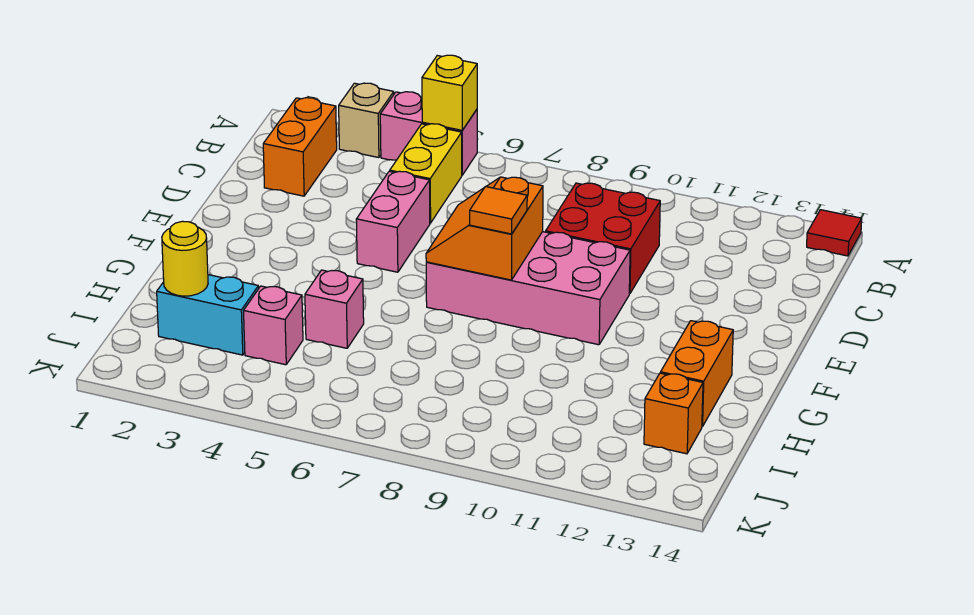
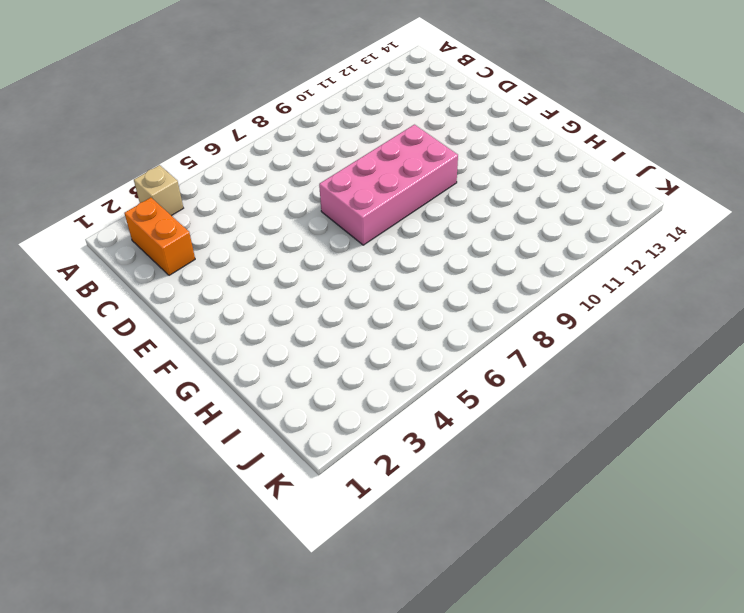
none -> pink brick A4:A5 level 1
none -> red tile A14 level 1
none -> yellow brick B5:C5 level 1

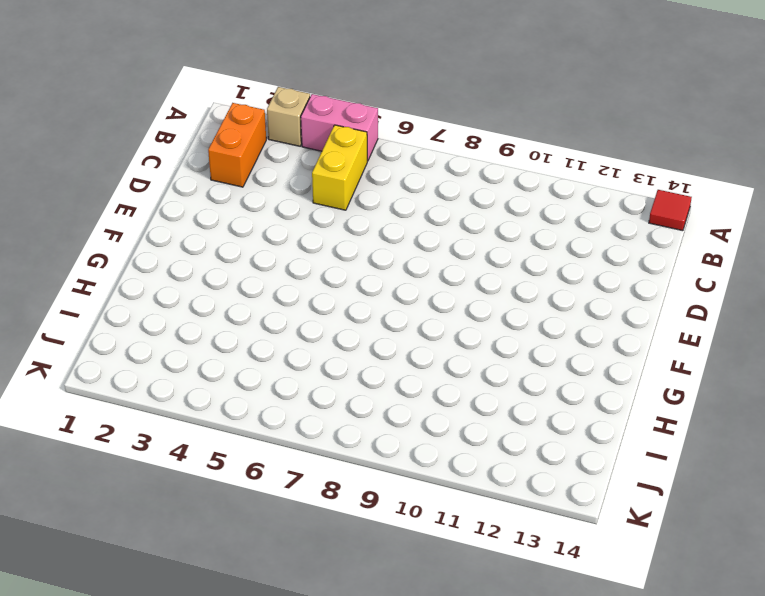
none -> red brick C9:D10 level 1
none -> pink brick D5:E5 level 1
none -> pink brick E7:F10 level 1

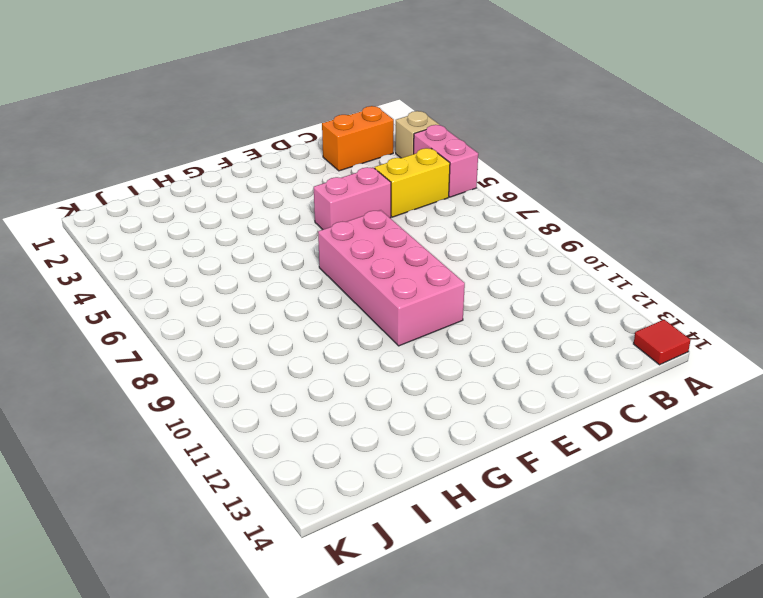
none -> red brick C9:D10 level 1
none -> orange brick G13:H13 level 1
none -> pink brick H5 level 1

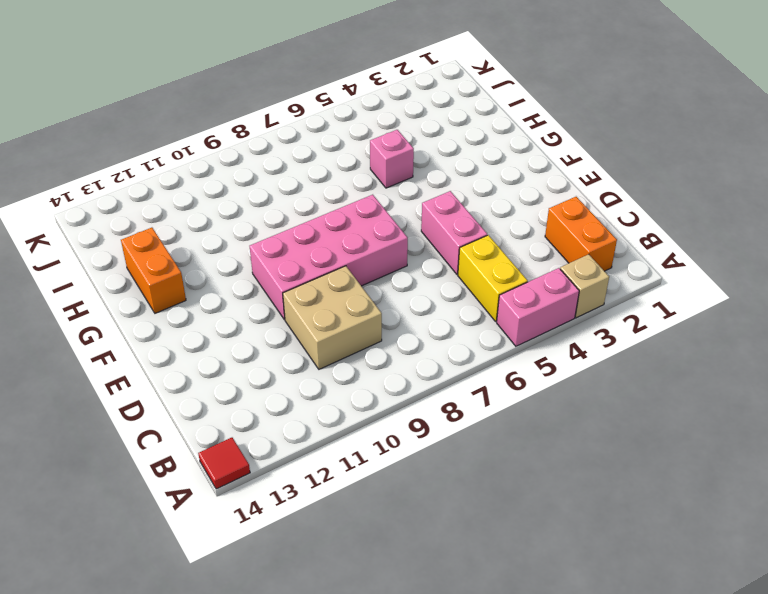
tan brick C9:D10 level 1 -> red brick C9:D10 level 1
none -> cyan brick I2:I3 level 1
none -> pink brick I4 level 1
none -> orange brick I13 level 1

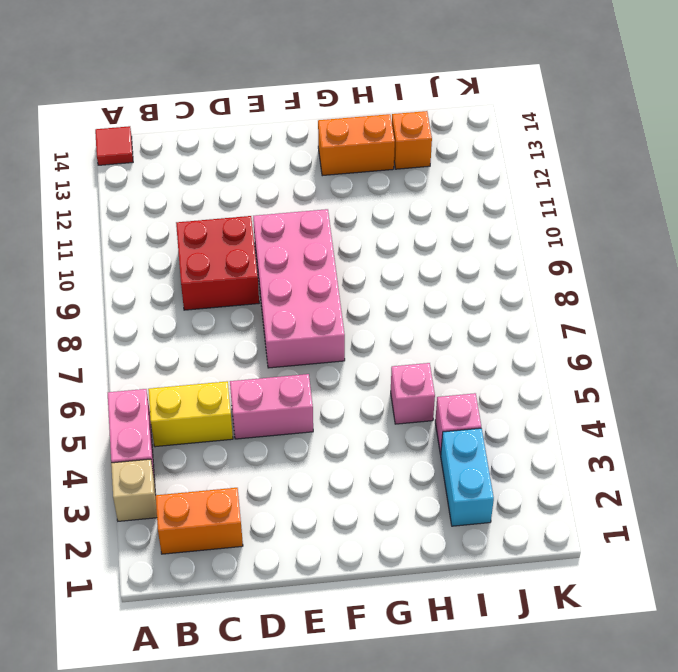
none -> yellow brick A5 level 2
none -> orange slope E7:F8 level 2 top 8
none -> yellow round brick I2 level 2

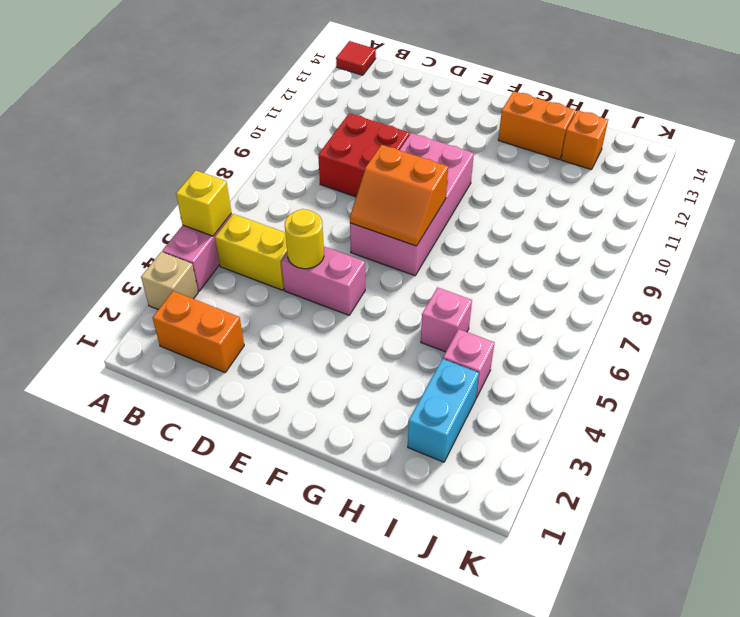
yellow round brick D5 level 2 -> yellow round brick I2 level 2
none -> orange tile F8 level 3

